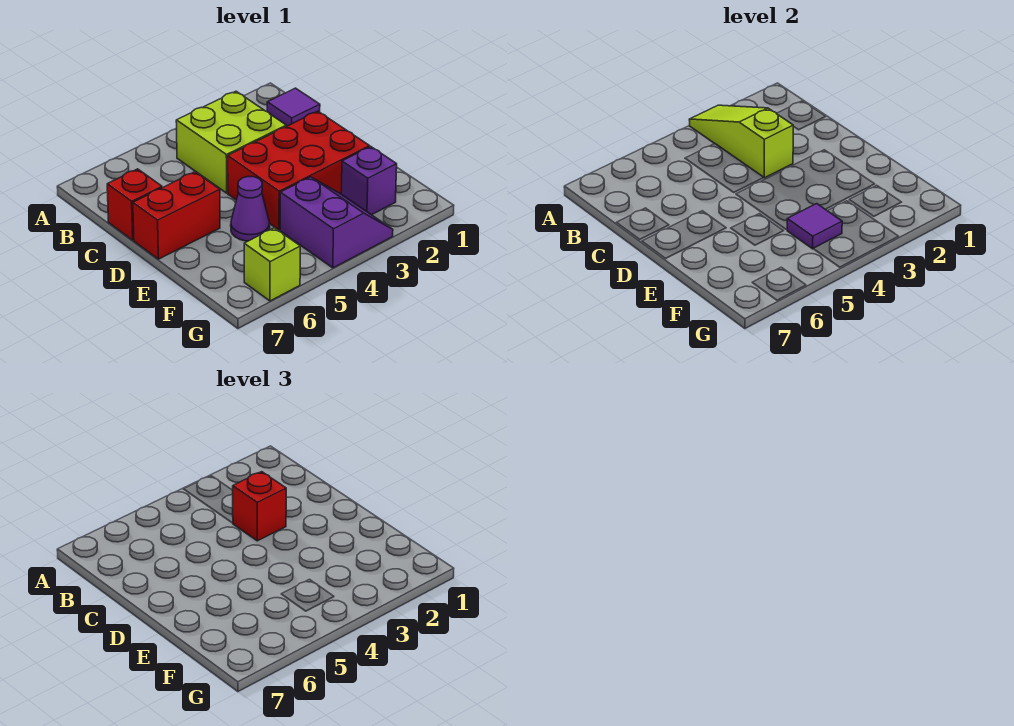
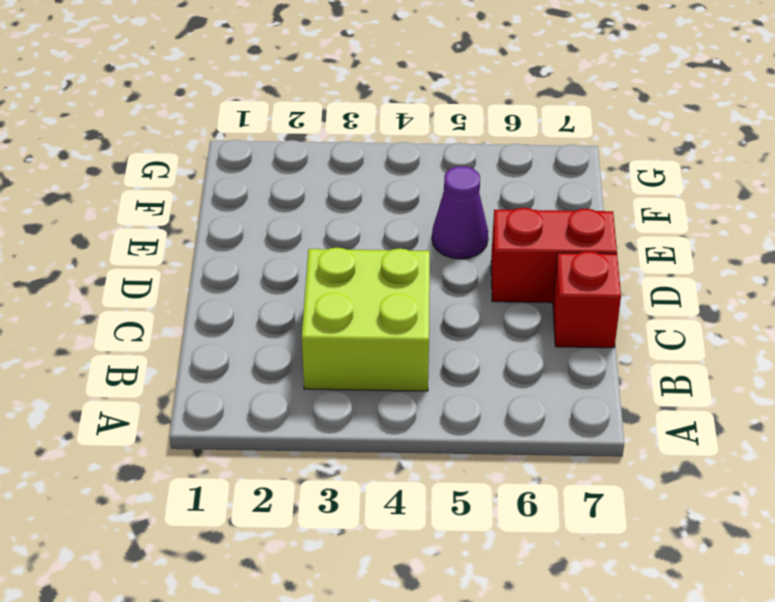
none -> purple tile B1 level 1
none -> red brick D2:E4 level 1
none -> purple brick F2 level 1

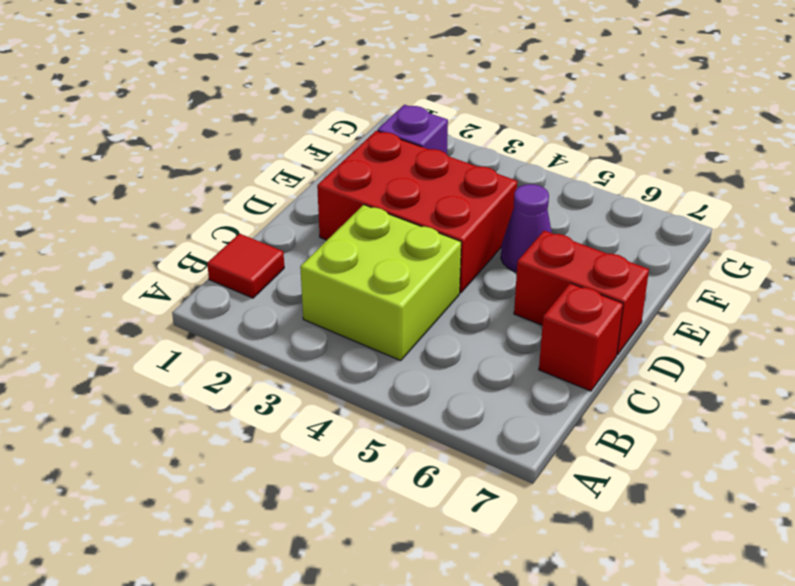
red tile B1 level 1 -> purple tile B1 level 1
none -> purple slope F3:G4 level 1 top 4
none -> lime brick G6 level 1
none -> lime slope A3:C3 level 2 top C

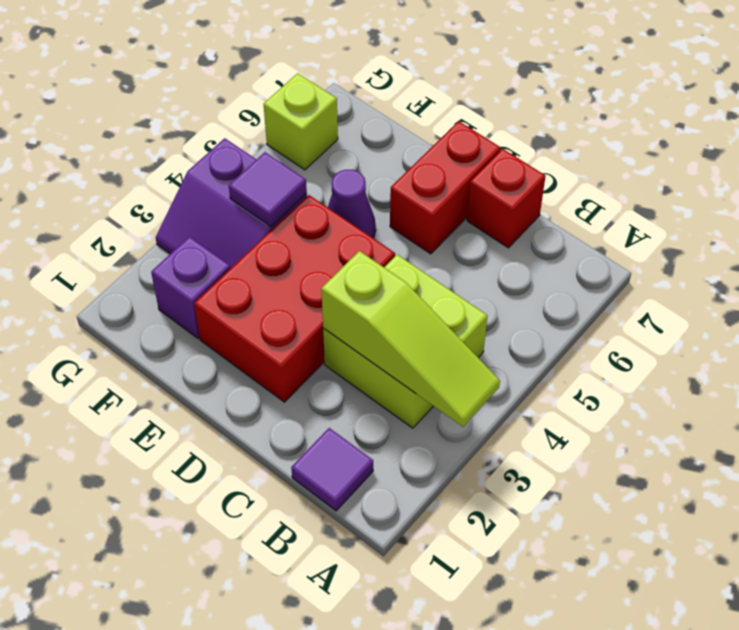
none -> red brick C3 level 3

